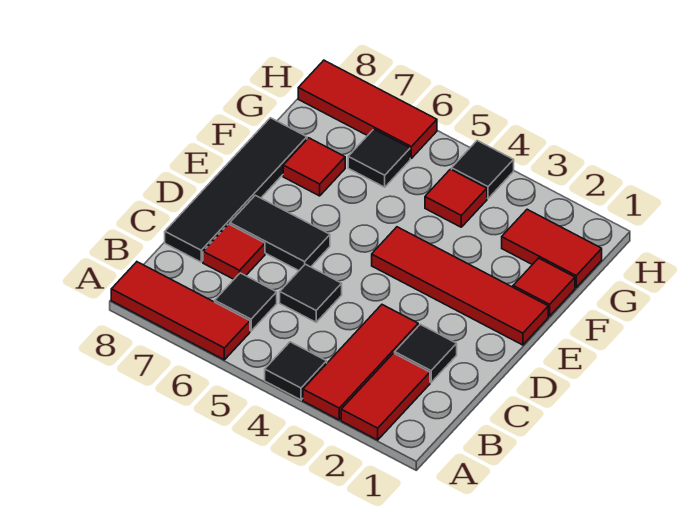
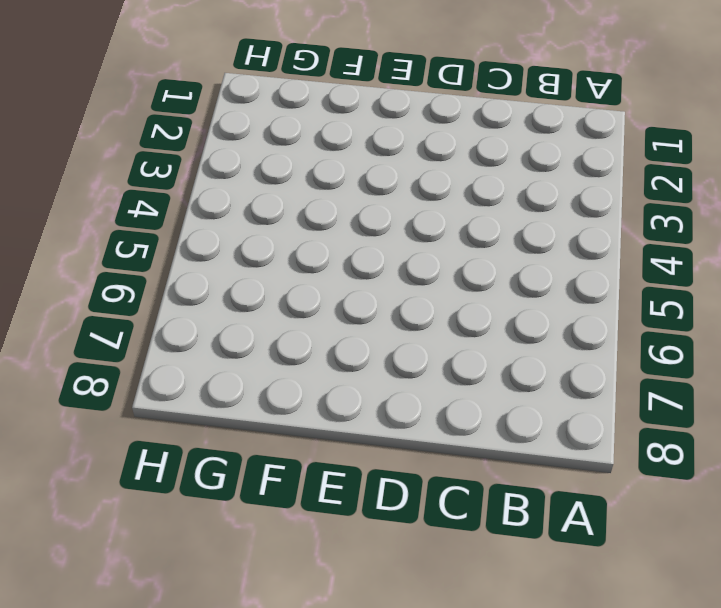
none -> red tile A2:B2 level 1
none -> red tile A3:C3 level 1
none -> black tile A4 level 1

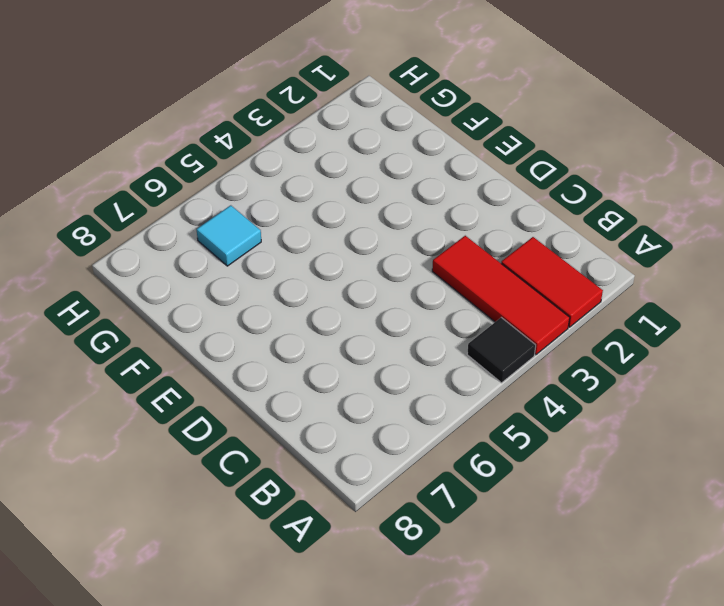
cyan tile G6 level 1 -> black tile G6 level 1
none -> red tile A6:A8 level 1
none -> black tile B6 level 1
none -> black tile C2 level 1

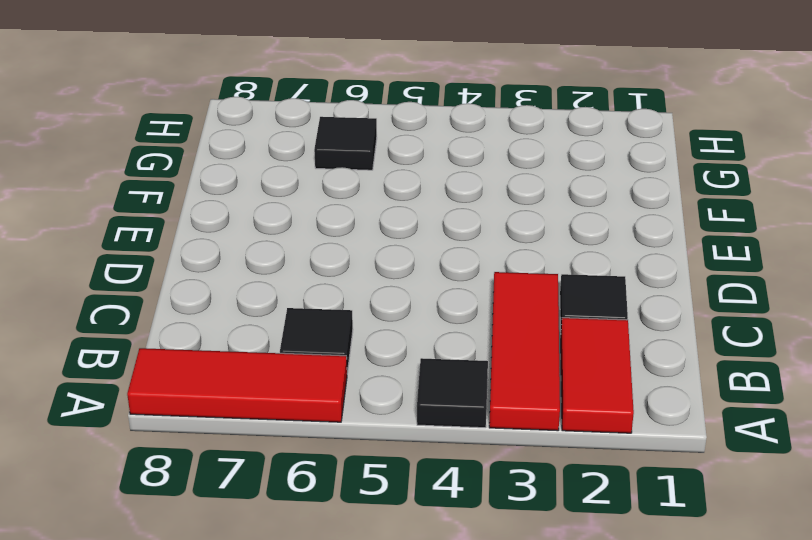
none -> black tile C5 level 1
none -> red tile C7 level 1
none -> black tile C8:F8 level 1

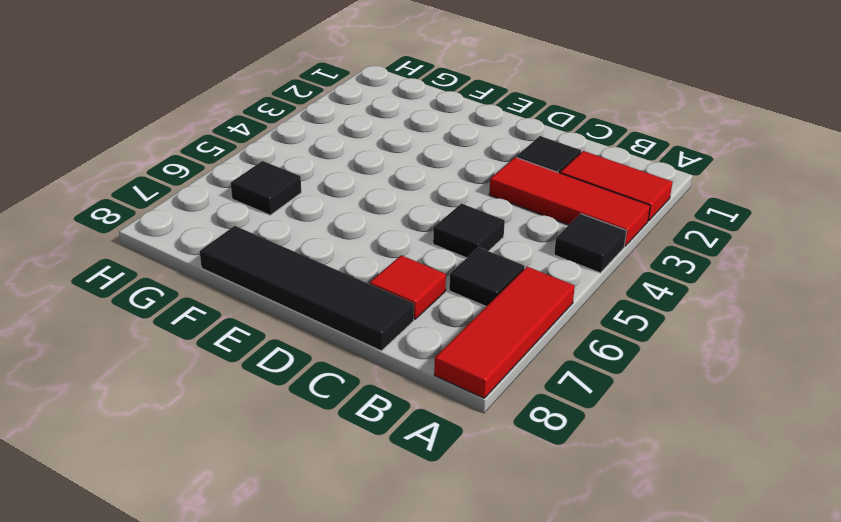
none -> black tile D6:D7 level 1
none -> red tile E1:E4 level 1
none -> red tile F1 level 1

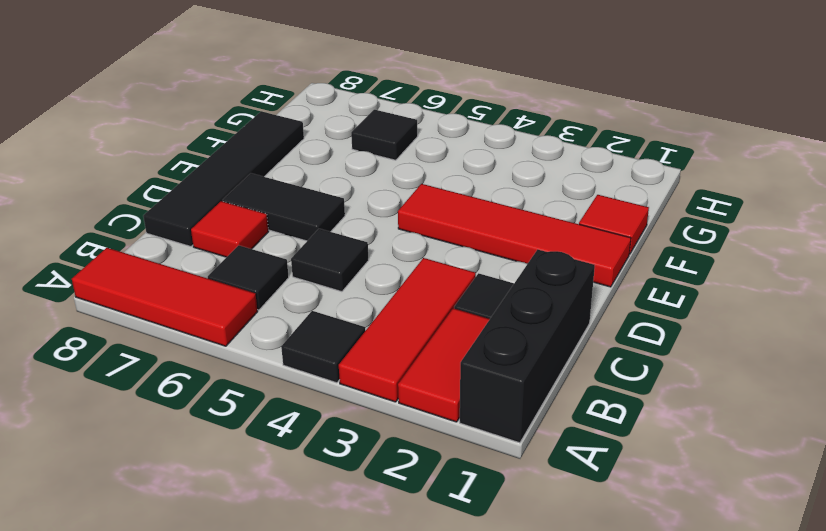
black brick A1:C1 level 1 -> none
none -> red tile F7 level 1
none -> red tile G1:G2 level 1
none -> red tile G4 level 1

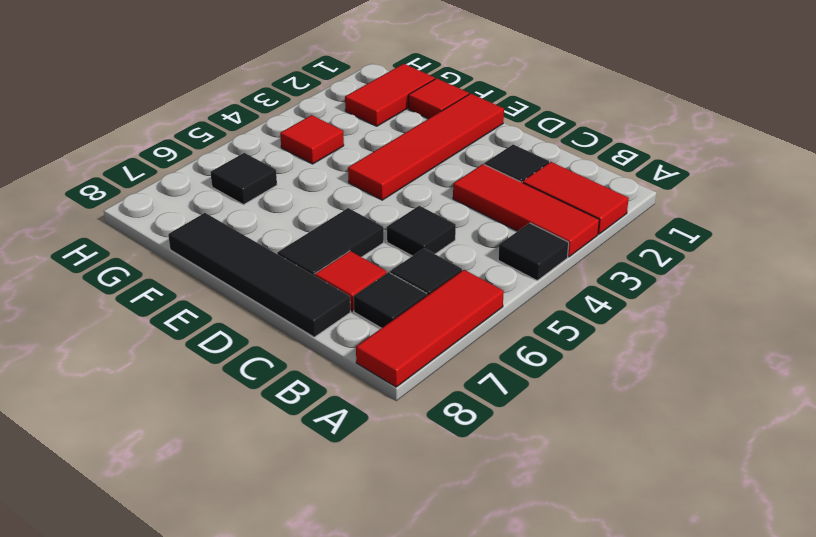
black tile B7 level 1 -> black tile H4 level 1
none -> red tile F7 level 1
none -> red tile H6:H8 level 1

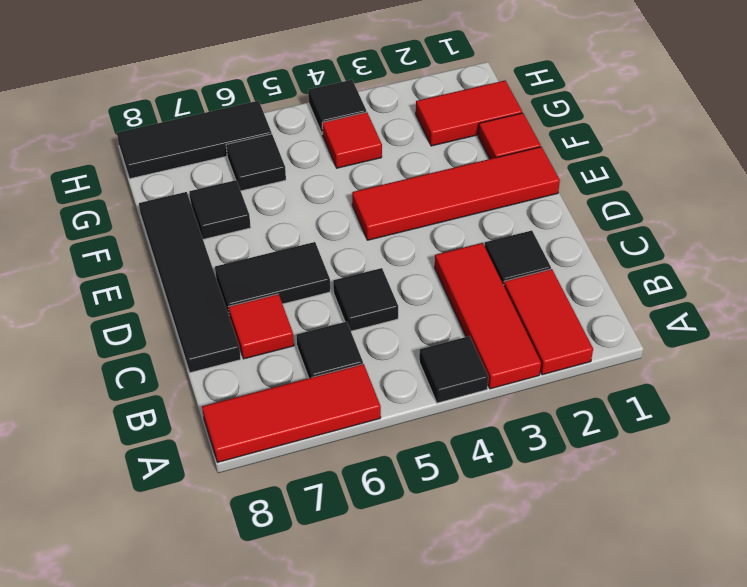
black tile F7 level 1 -> red tile F7 level 1
black tile H6:H8 level 1 -> red tile H6:H8 level 1

